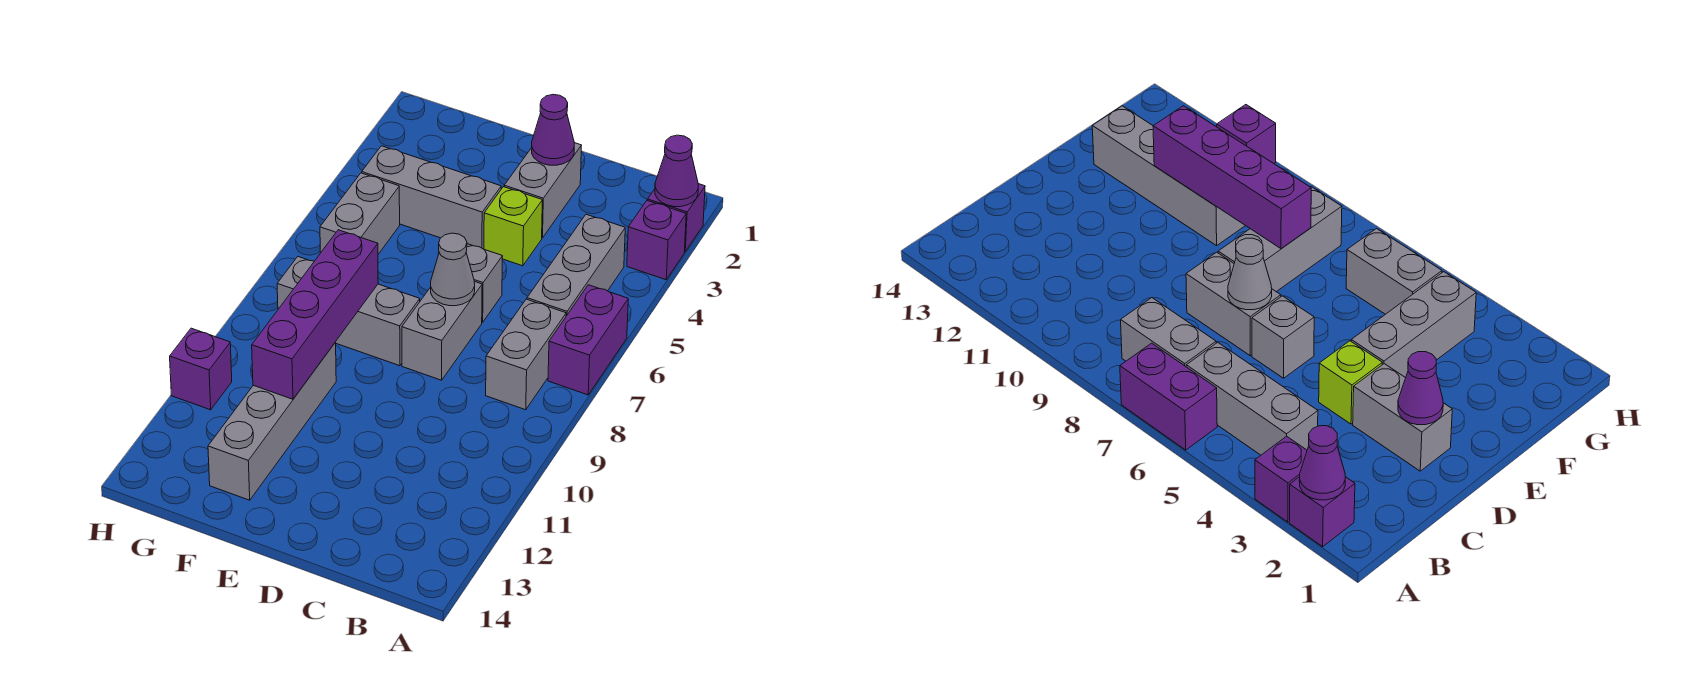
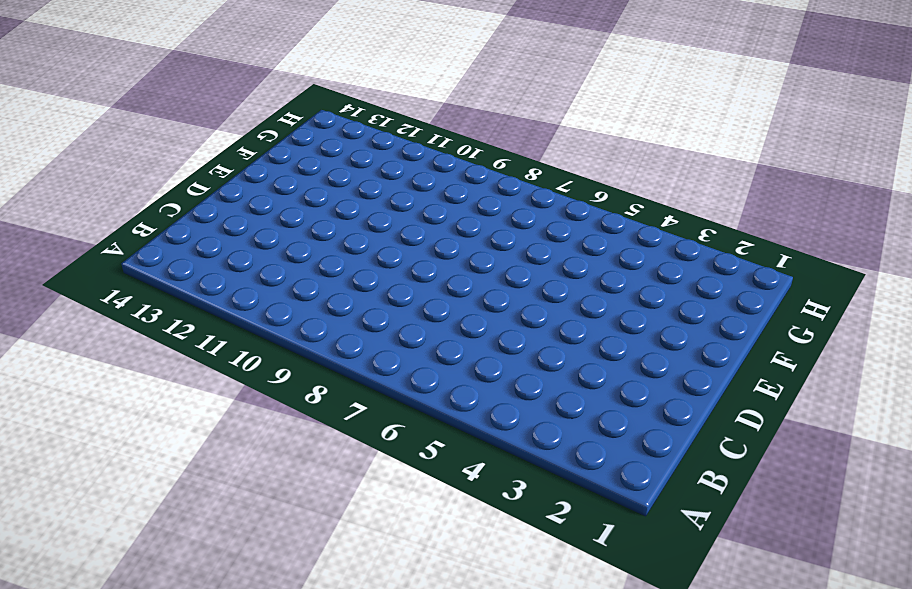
none -> purple brick A2 level 1
none -> purple brick A3 level 1
none -> purple brick A6:A7 level 1

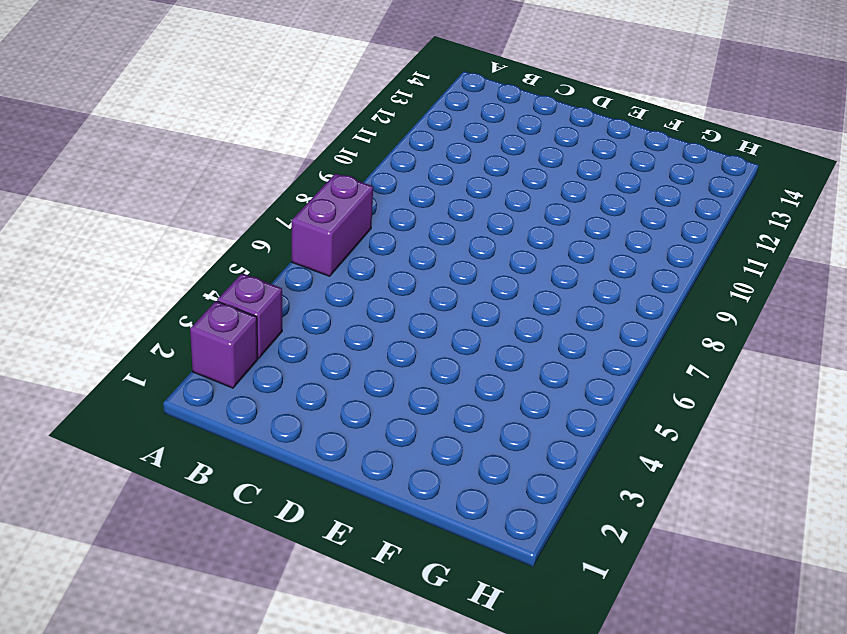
none -> grey brick B4:B6 level 1
none -> grey brick B7:B8 level 1
none -> grey brick D2:D3 level 1

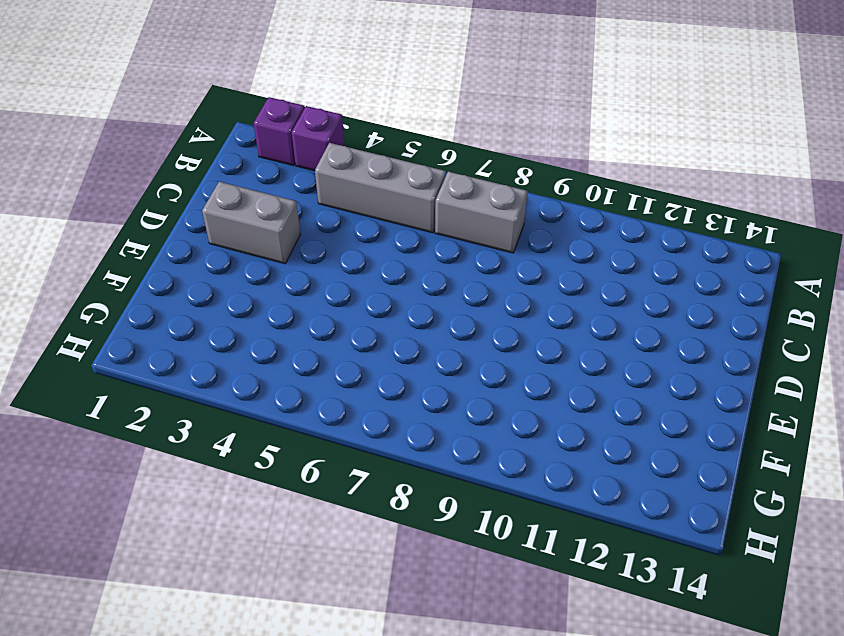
none -> purple brick A6:A7 level 1
none -> lime brick D4 level 1
none -> grey brick D6 level 1

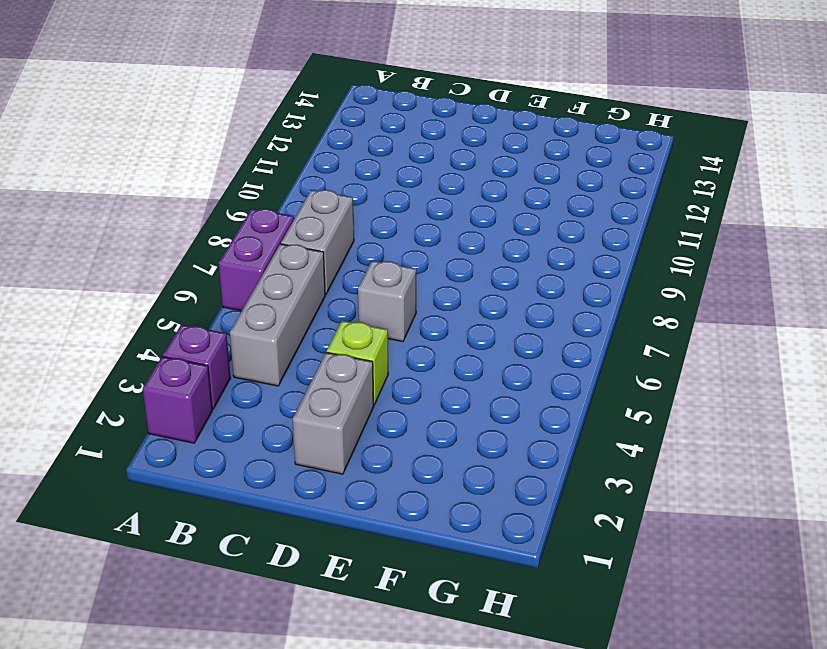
none -> grey brick D7:D8 level 1
none -> grey brick E4:G4 level 1
none -> grey brick E8:G8 level 1

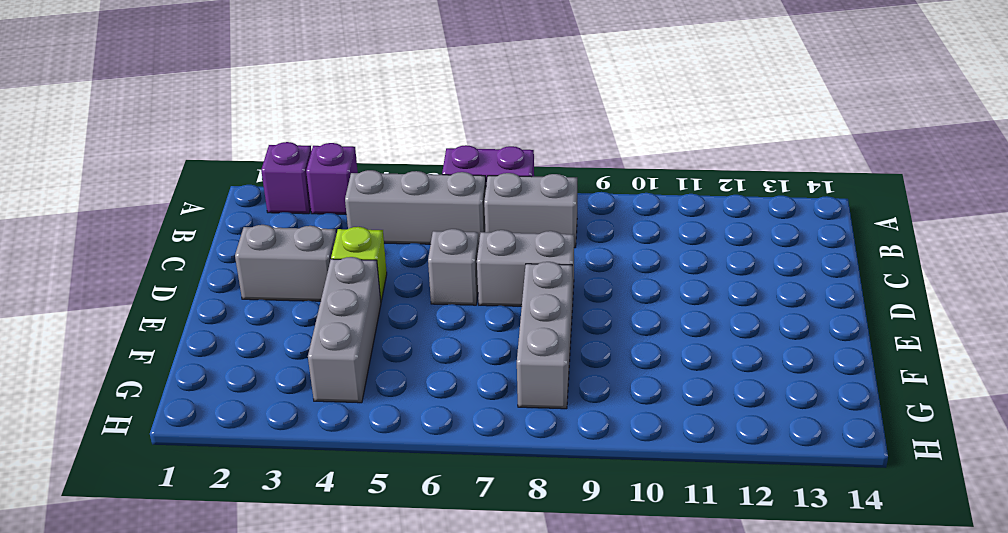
none -> grey brick F10:F13 level 1
none -> grey brick G5:G6 level 1
none -> purple brick H11 level 1

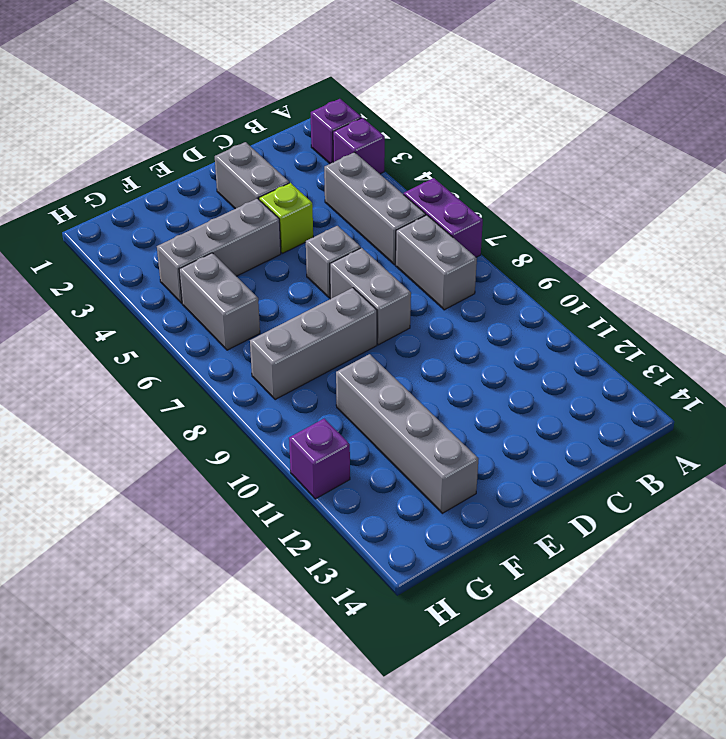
none -> purple cone A2 level 2
none -> purple cone D2 level 2
none -> grey cone D7 level 2

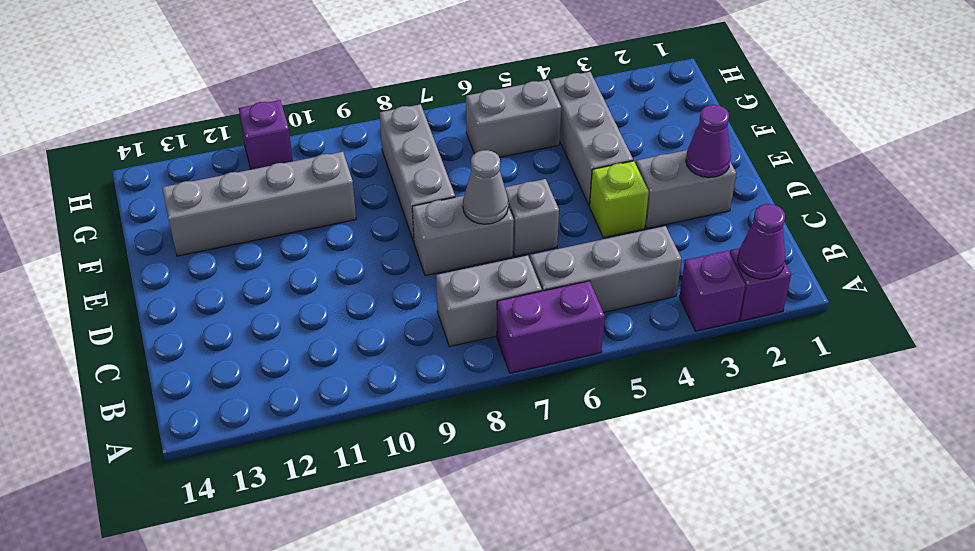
none -> purple brick F8:F11 level 2

